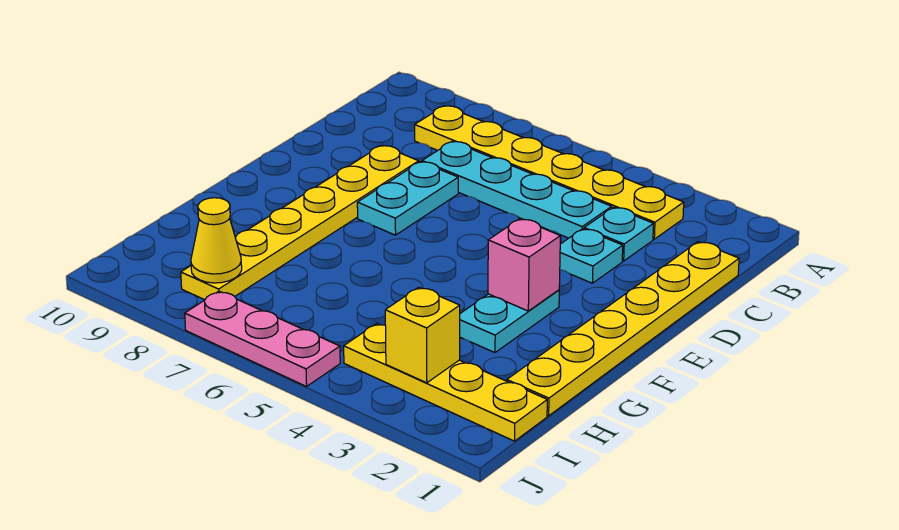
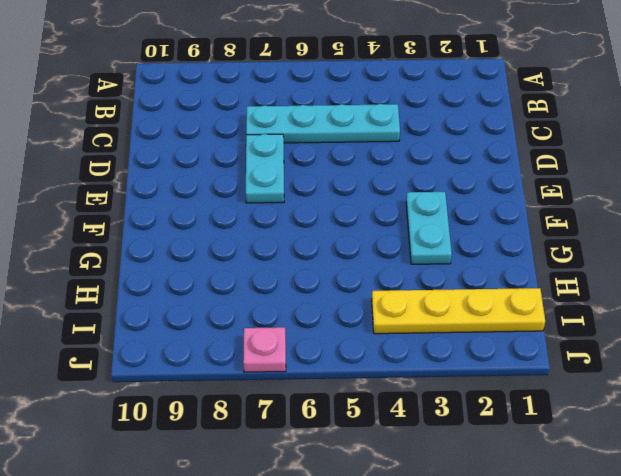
pink plate J7 level 1 -> pink plate J5:J7 level 1
none -> yellow plate B3:B8 level 1
none -> yellow plate C1:H1 level 1
none -> cyan plate C3 level 1

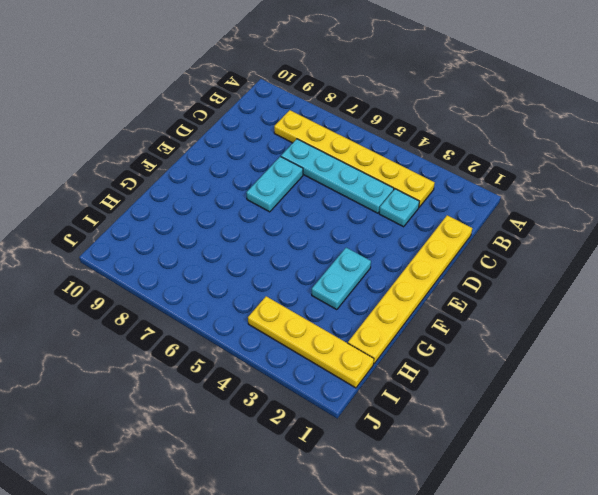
none -> cyan plate D3 level 1
none -> yellow plate D8:I8 level 1
none -> pink plate J5:J7 level 1

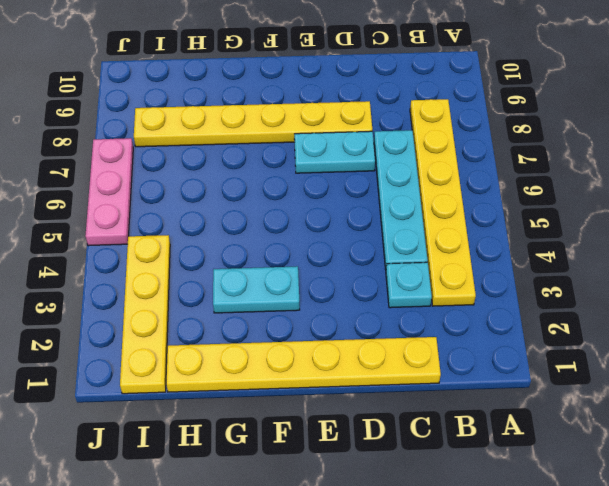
none -> cyan plate D3 level 1
none -> pink brick F3 level 2
none -> yellow brick I3 level 2

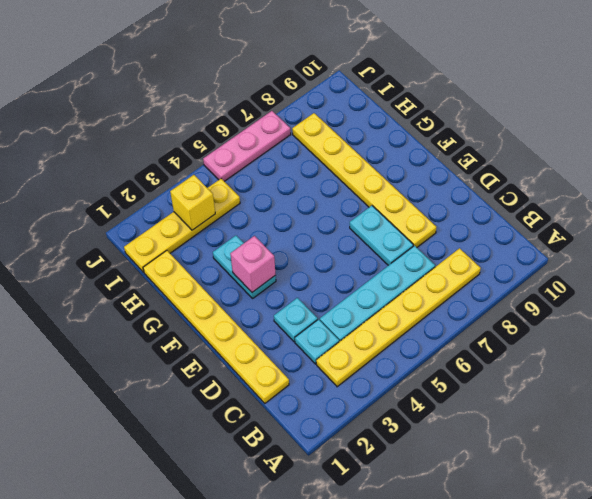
none -> yellow cone I8 level 2

